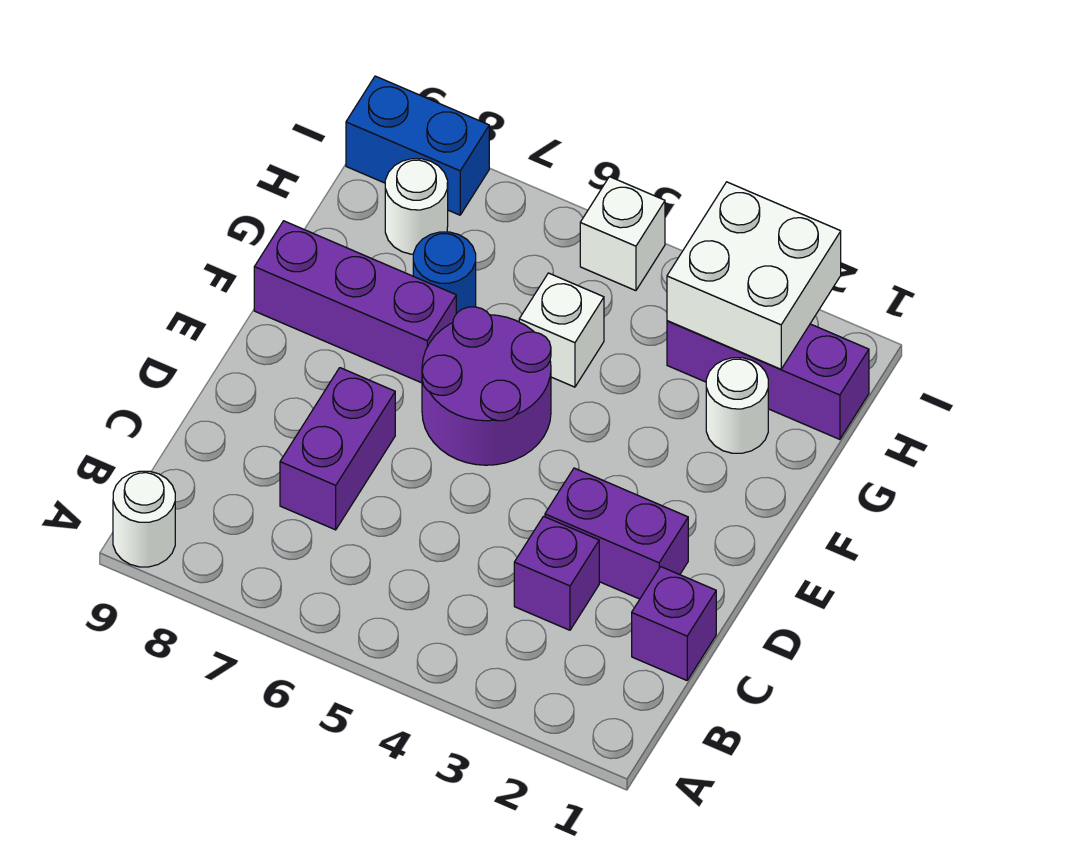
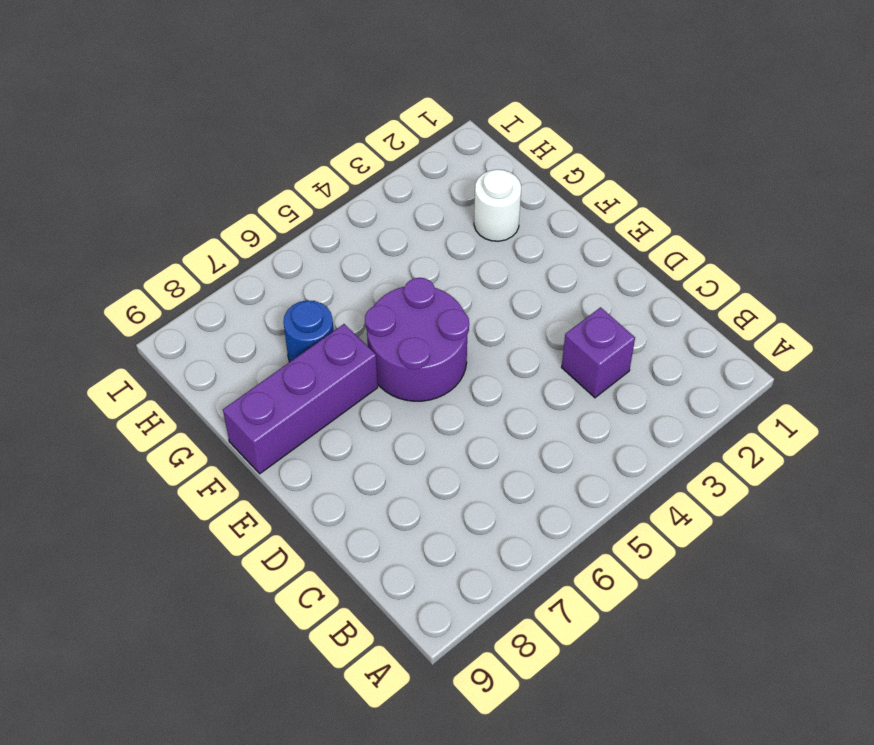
none -> white round brick A9 level 1
none -> purple brick C1 level 1
none -> purple brick C7:D7 level 1

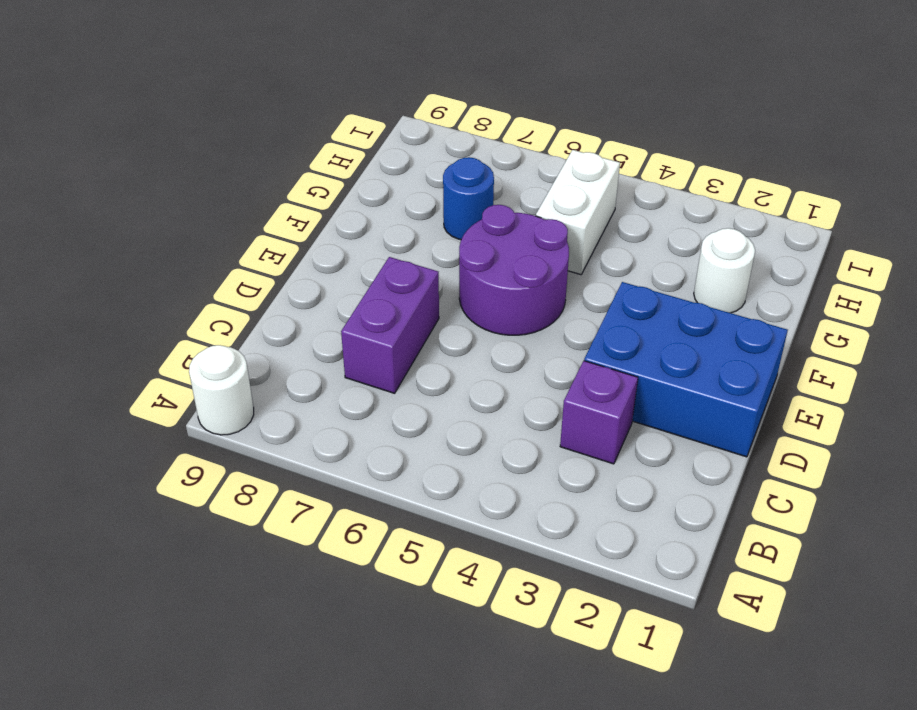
blue brick D1:E3 level 1 -> purple brick D2:D3 level 1
white brick G5:H5 level 1 -> white brick G5 level 1
none -> purple brick C1 level 1
none -> purple brick F7:F9 level 1
none -> purple brick H1:H3 level 1

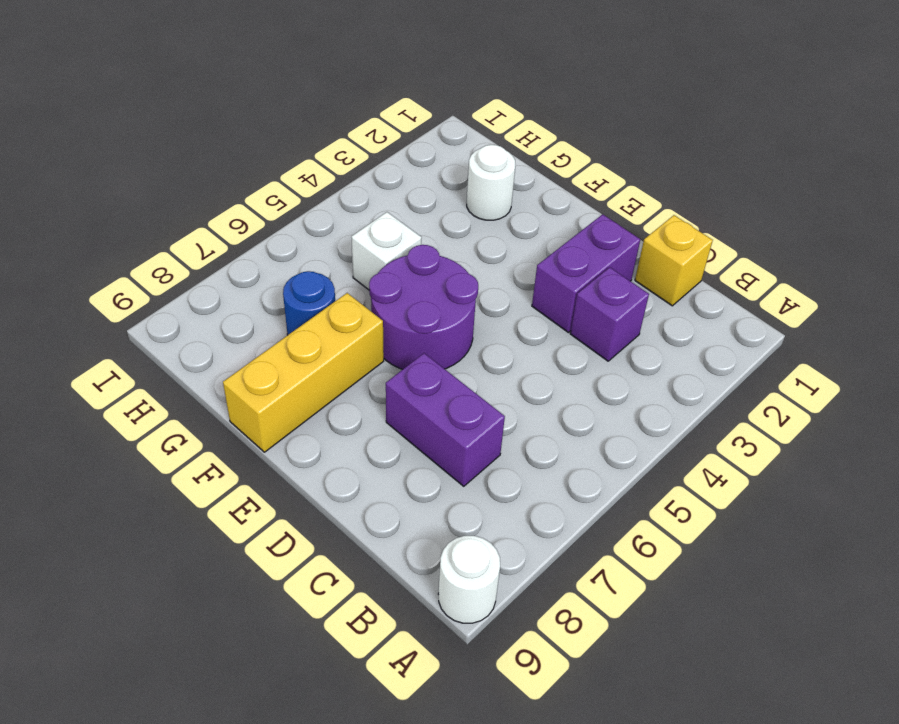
yellow brick C1 level 1 -> purple brick C1 level 1
yellow brick F7:F9 level 1 -> purple brick F7:F9 level 1
none -> purple brick H1:H3 level 1
none -> white round brick H8 level 1
none -> white brick I5 level 1

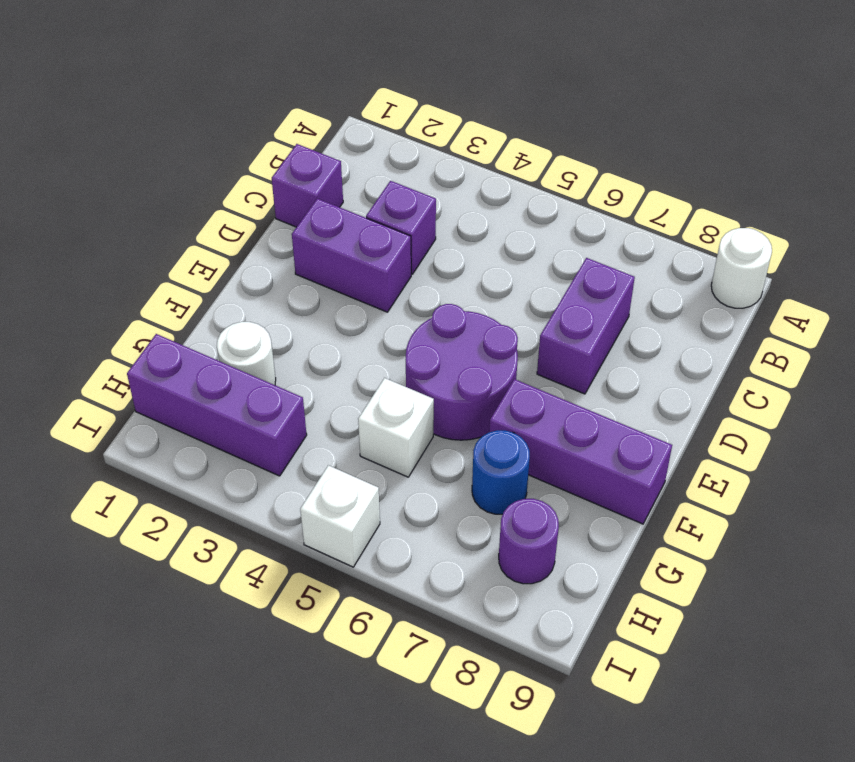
purple round brick H8 level 1 -> white round brick H8 level 1
none -> blue brick I8:I9 level 1
none -> white brick H2:I3 level 2

